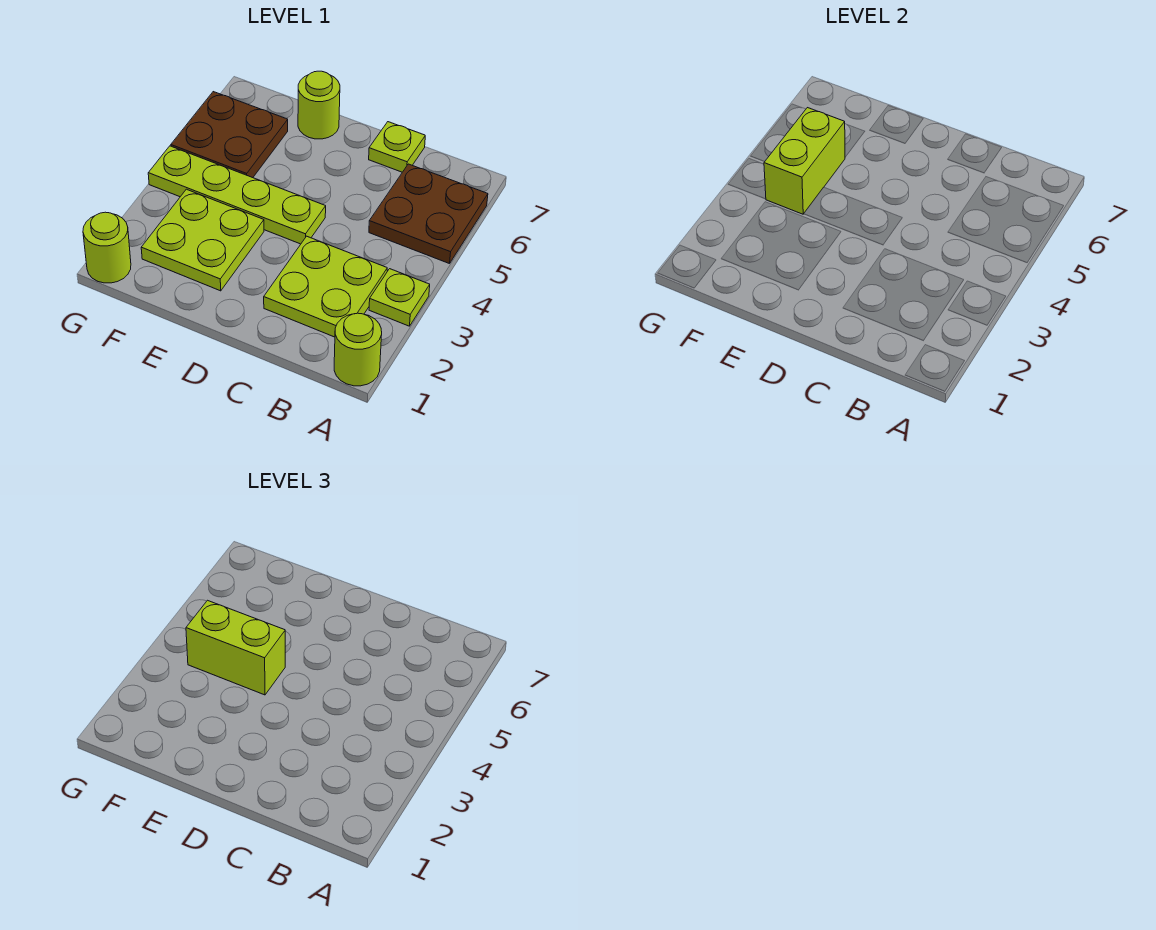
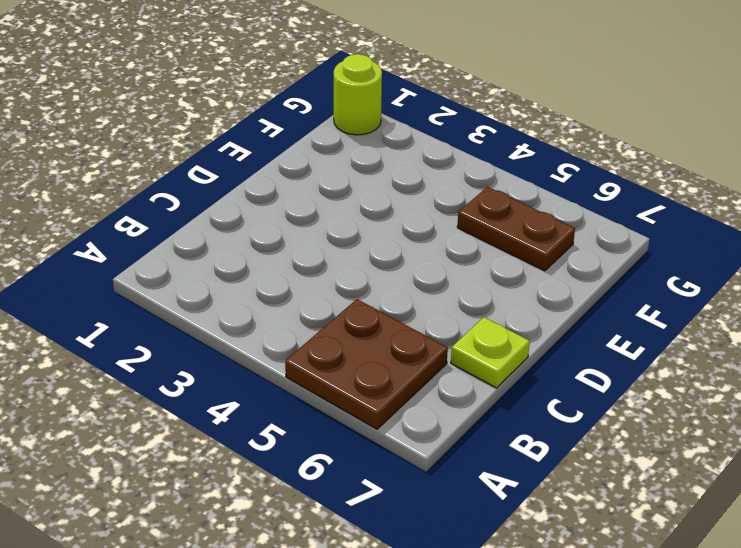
brown plate F5:F6 level 1 -> brown plate F5:G6 level 1
none -> lime round brick A1 level 1
none -> lime plate A3 level 1
none -> lime plate B2:C3 level 1

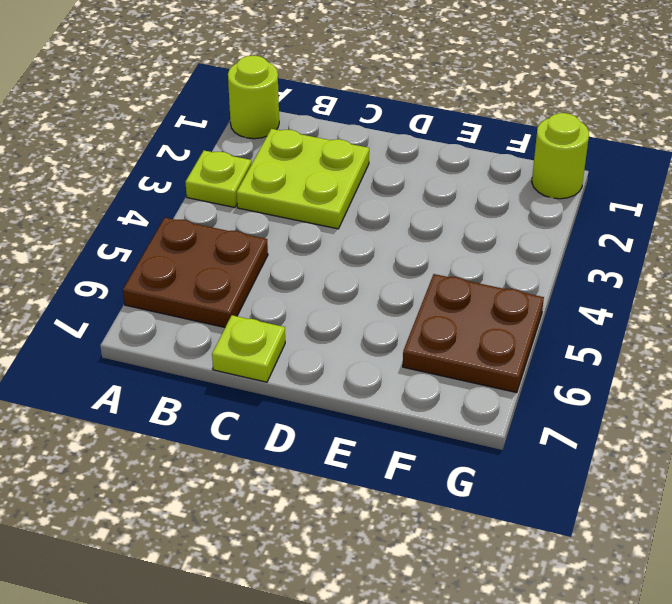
none -> lime plate D4:G4 level 1
none -> lime plate E2:F3 level 1
none -> lime round brick E7 level 1

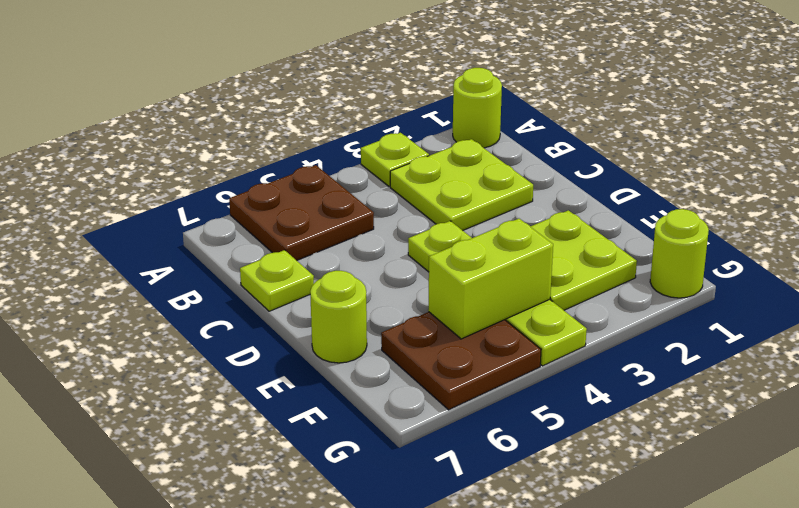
none -> lime brick E4:F4 level 3

